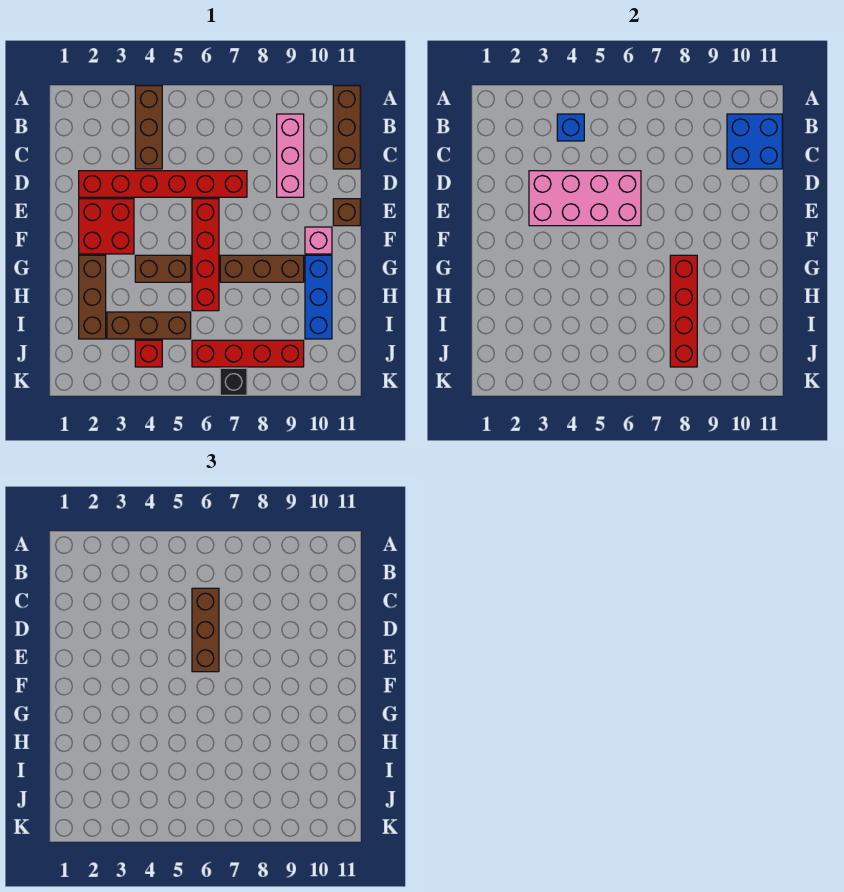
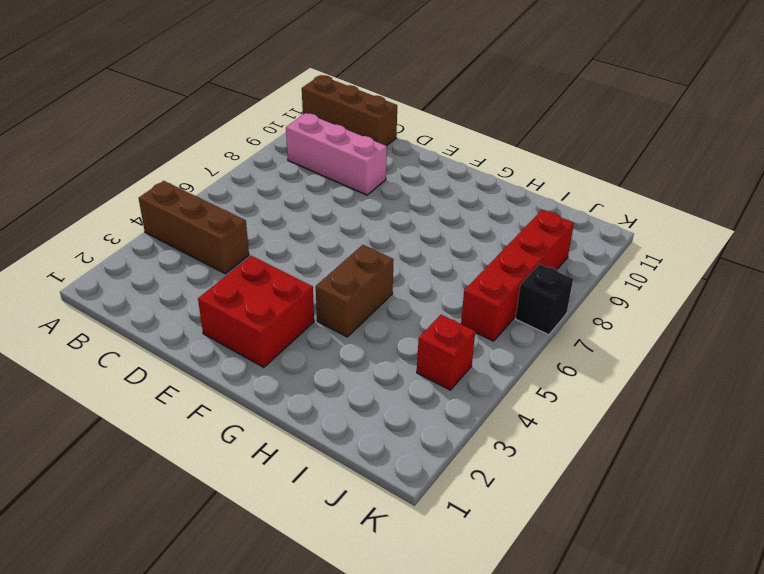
none -> red brick D2:D7 level 1
none -> red brick E6:H6 level 1
none -> brown brick E11 level 1

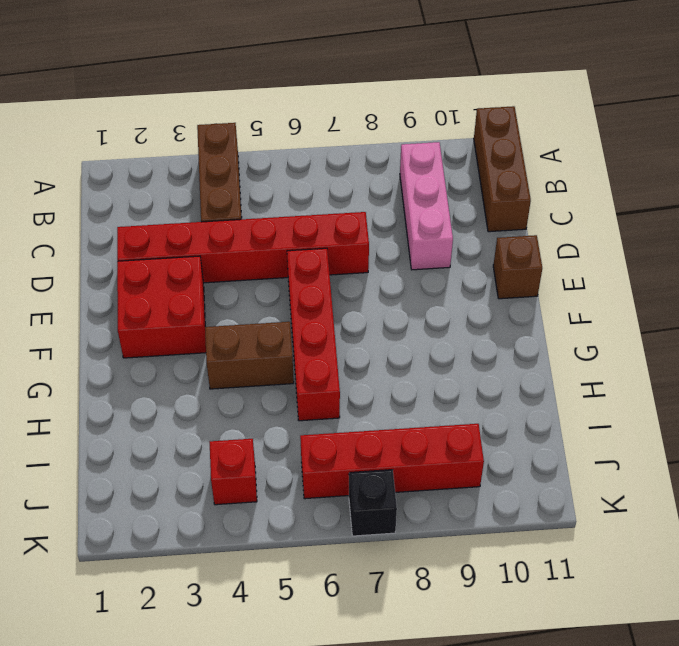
none -> pink brick F10 level 1
none -> brown brick G2:I2 level 1
none -> brown brick G7:G9 level 1

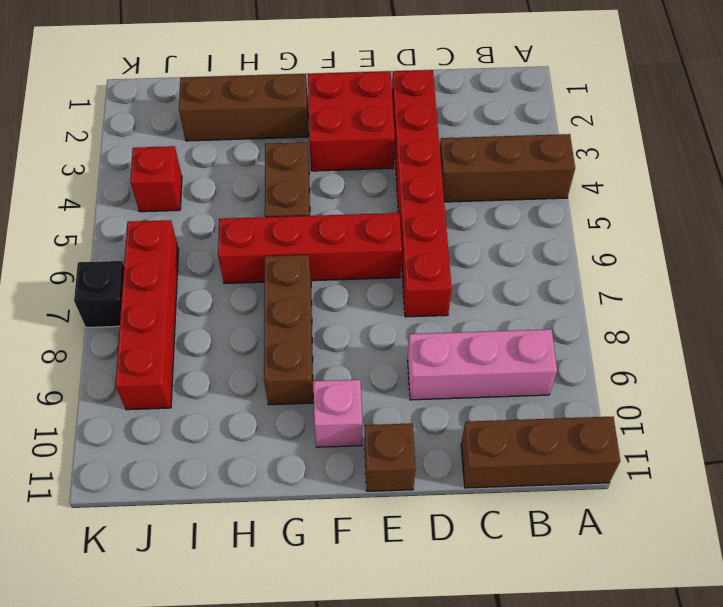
none -> blue brick G10:I10 level 1
none -> brown brick I3:I5 level 1
none -> blue brick B4 level 2

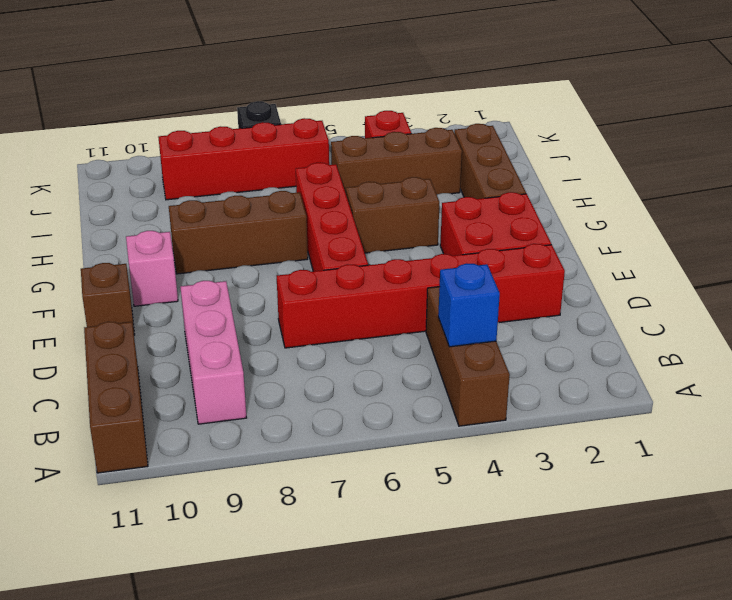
none -> blue brick G10:I10 level 1
none -> blue brick B10:C11 level 2
none -> pink brick D3:E6 level 2

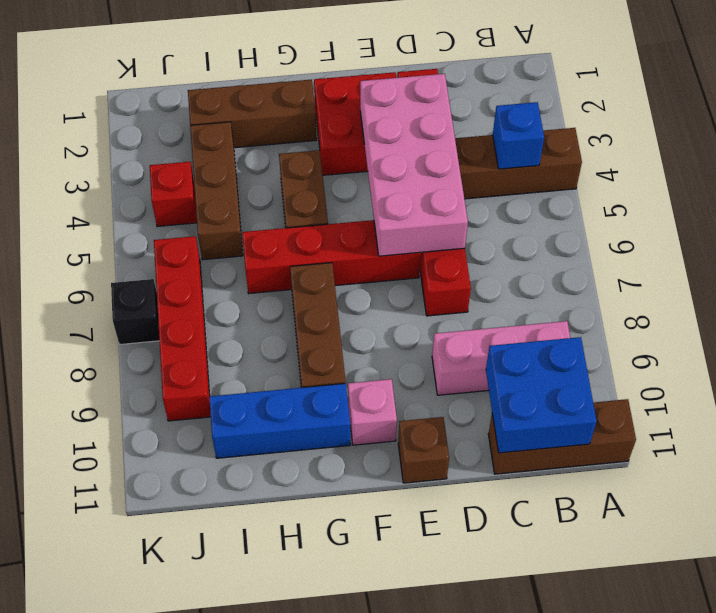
none -> red brick G8:J8 level 2
none -> brown brick C6:E6 level 3

